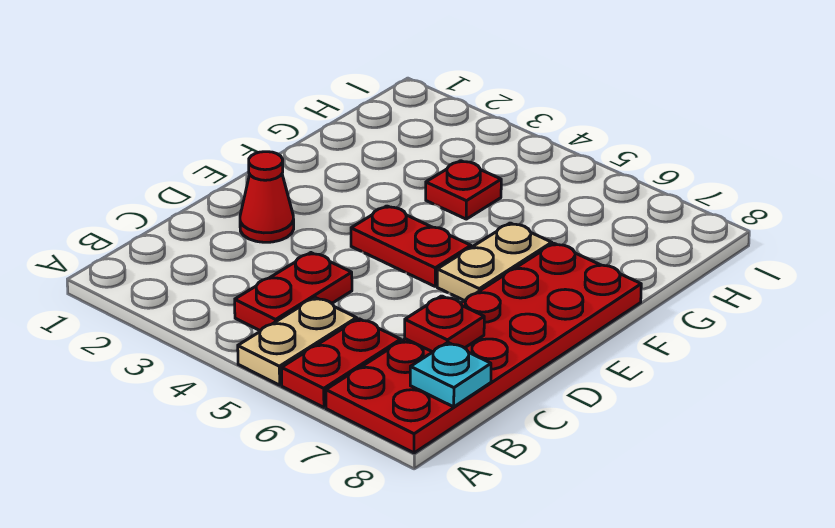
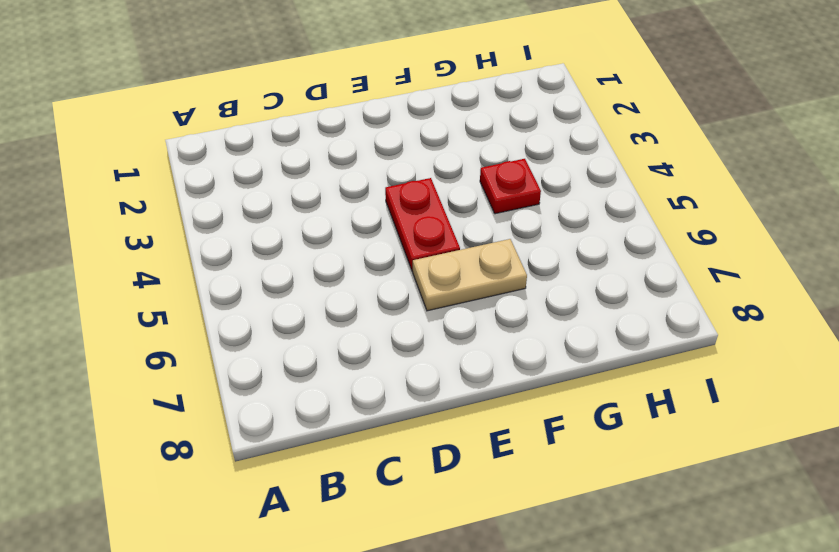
none -> tan plate A5:B5 level 1
none -> red plate A6:B6 level 1

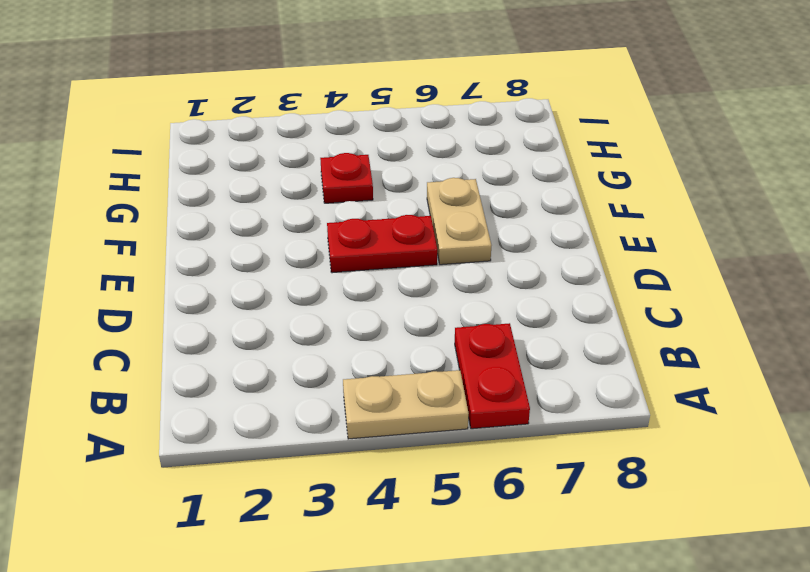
tan plate A4:A5 level 1 -> tan plate A5:B5 level 1
none -> red plate A7:F8 level 1
none -> red plate B4:C4 level 1

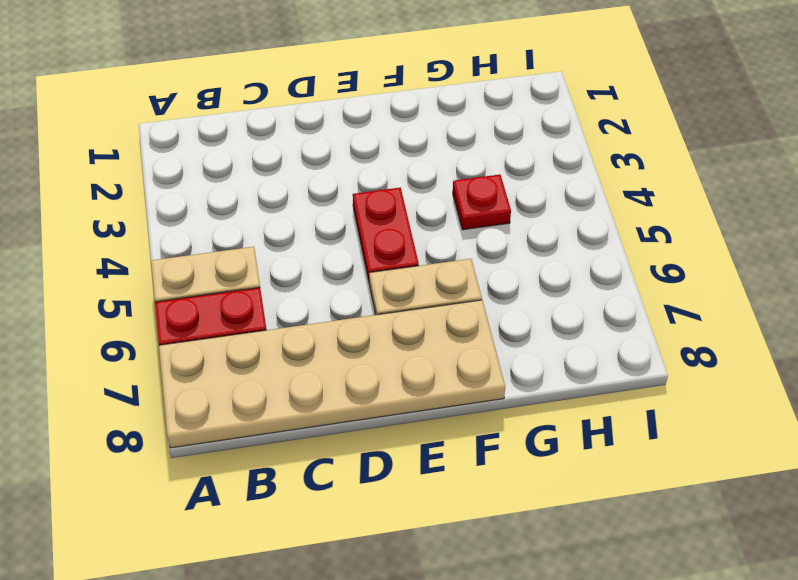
tan plate A7:F8 level 1 -> red plate A7:F8 level 1
none -> red plate B4:C4 level 1
none -> red cone D2 level 1

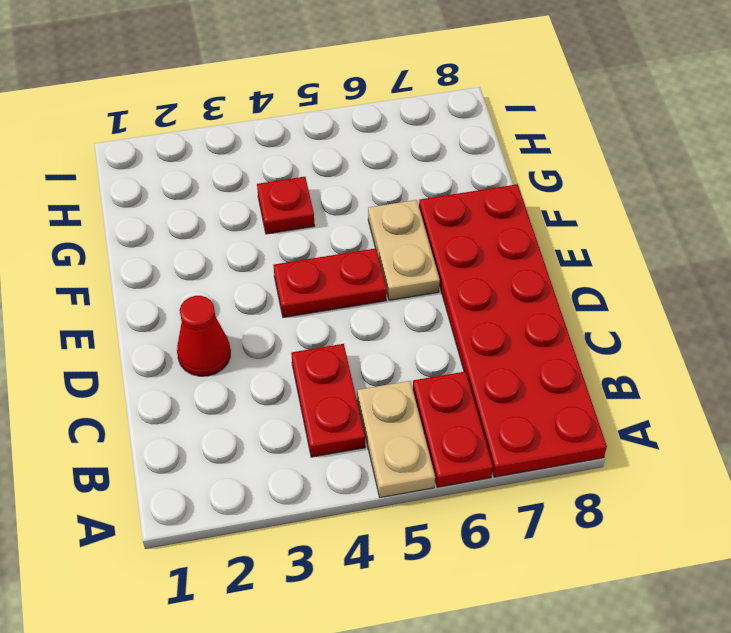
none -> cyan plate B8 level 2
none -> red plate C7 level 2

